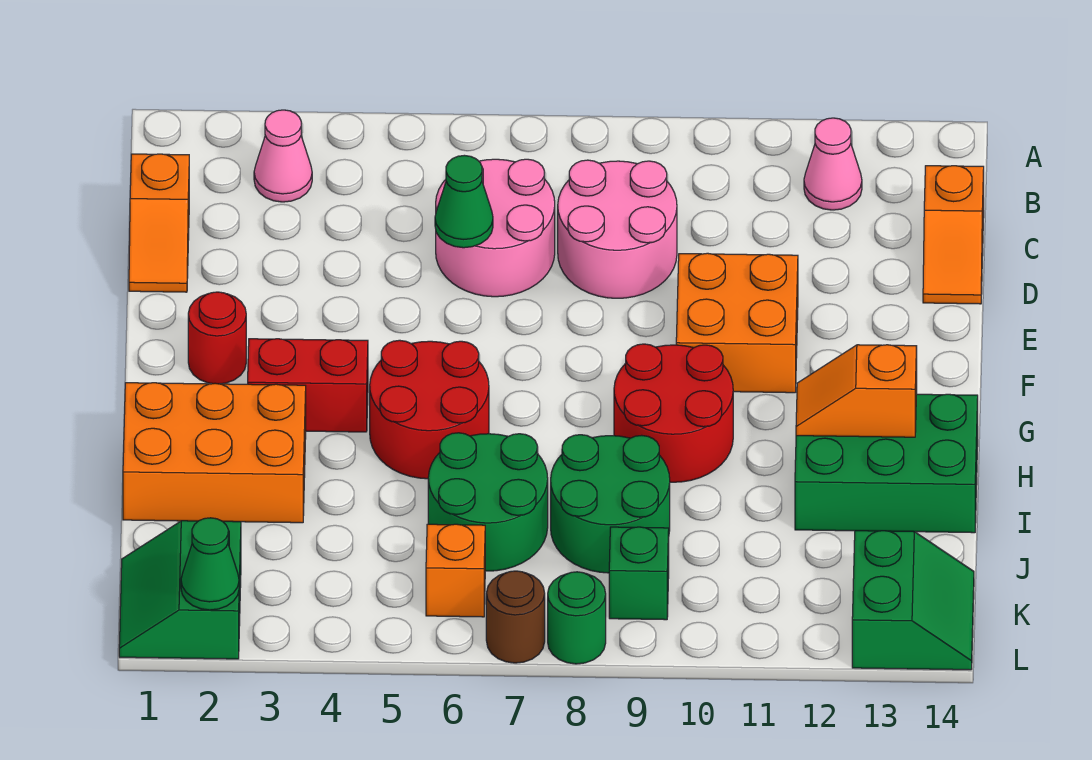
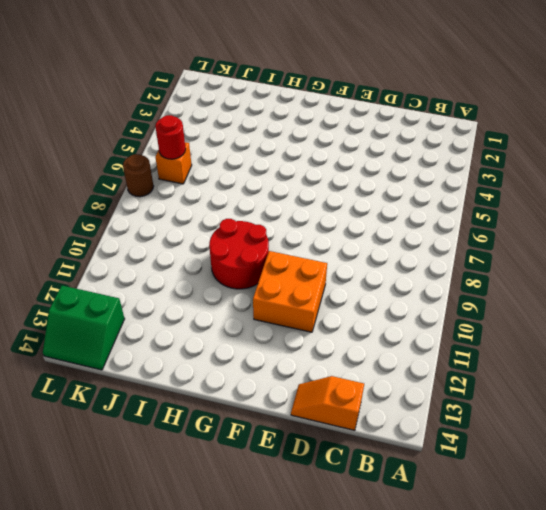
red round brick K6 level 2 -> red round brick F2 level 1
none -> pink cone B3 level 1
none -> pink cone B12 level 1
none -> orange slope C1:D1 level 1 top C

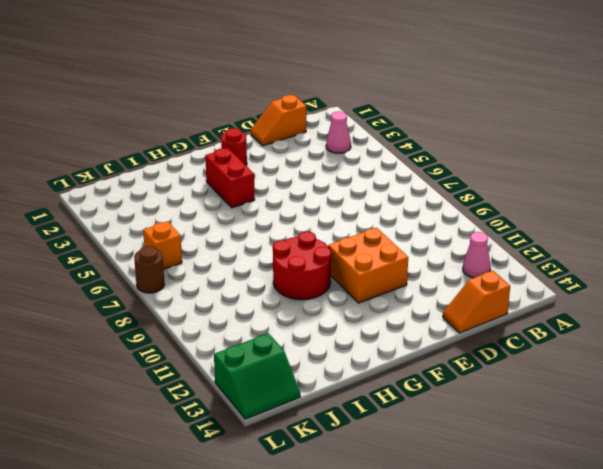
none -> pink round brick C6:D7 level 1
none -> pink round brick C8:D9 level 1
none -> red round brick G5:H6 level 1

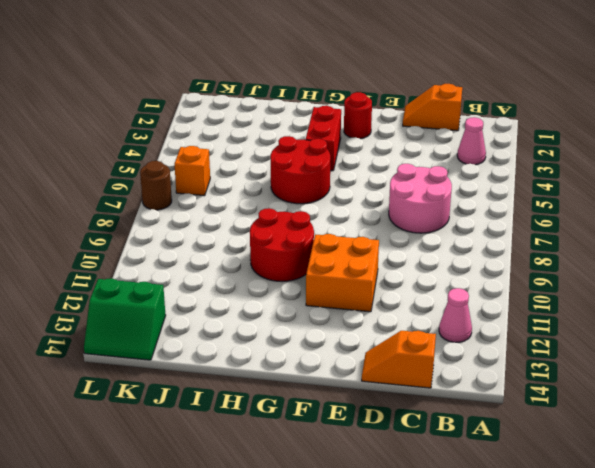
none -> pink round brick C8:D9 level 1
none -> orange brick H1:I3 level 1
none -> green brick H12:I14 level 1

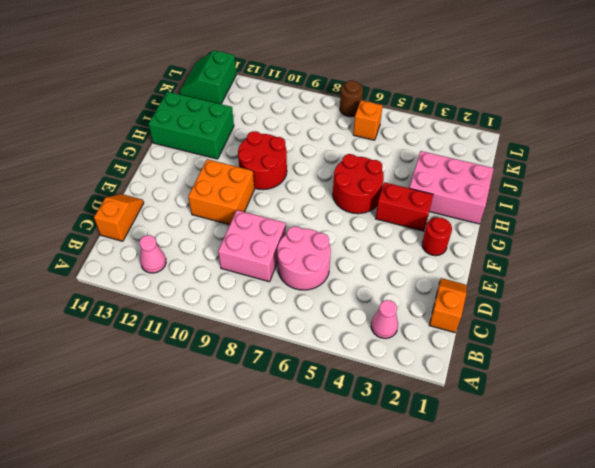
pink brick C8:D9 level 1 -> pink round brick C8:D9 level 1
pink brick H1:I3 level 1 -> orange brick H1:I3 level 1
none -> green round brick I6:J7 level 1
none -> green round brick I8:J9 level 1
none -> green slope K1:L2 level 1 top 2

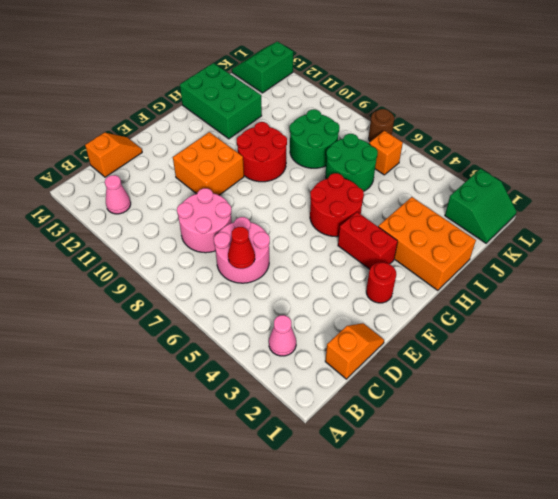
red cone C6 level 2 -> none
none -> green brick K9 level 1
none -> green round brick L8 level 1
none -> green cone D6 level 2

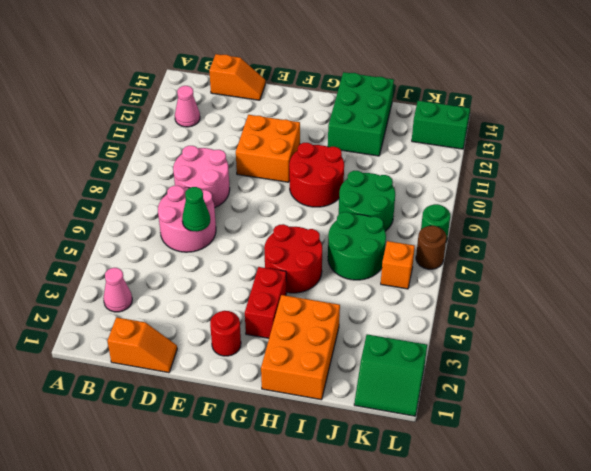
none -> green brick K9 level 1
none -> orange slope H12:H13 level 2 top 13
none -> green cone L2 level 2

